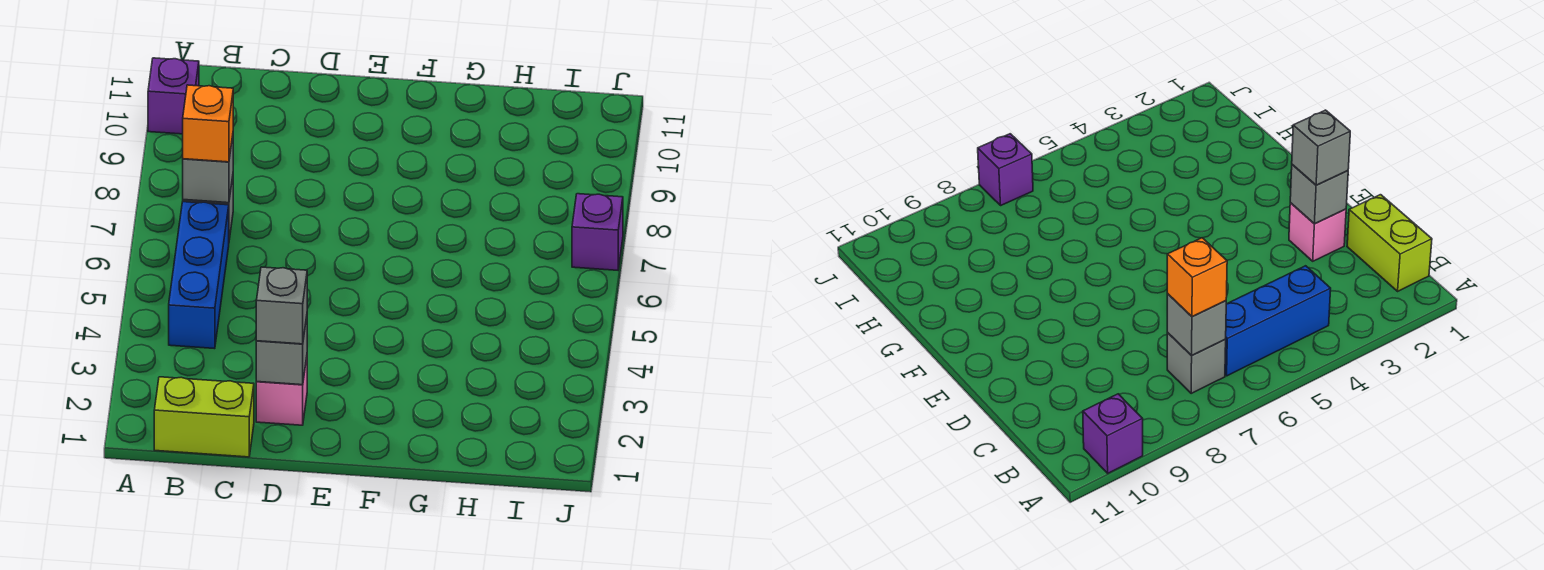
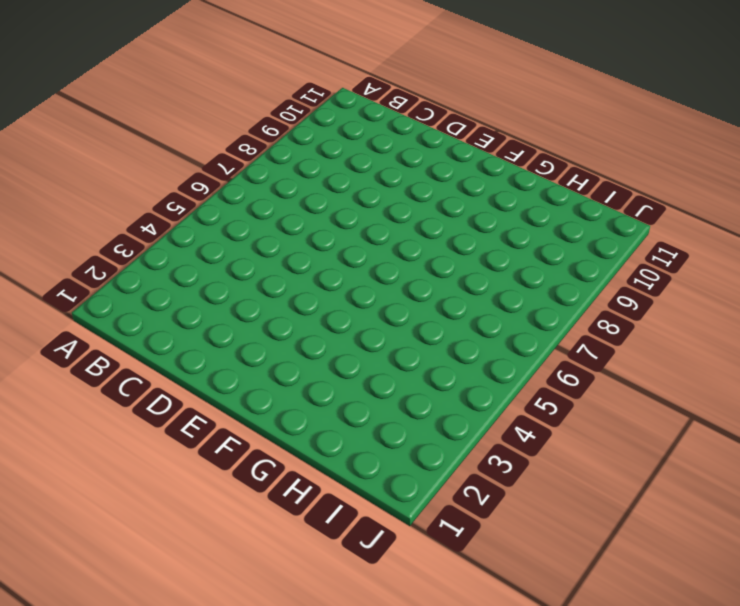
none -> purple brick A10 level 1
none -> lime brick B1:C1 level 1

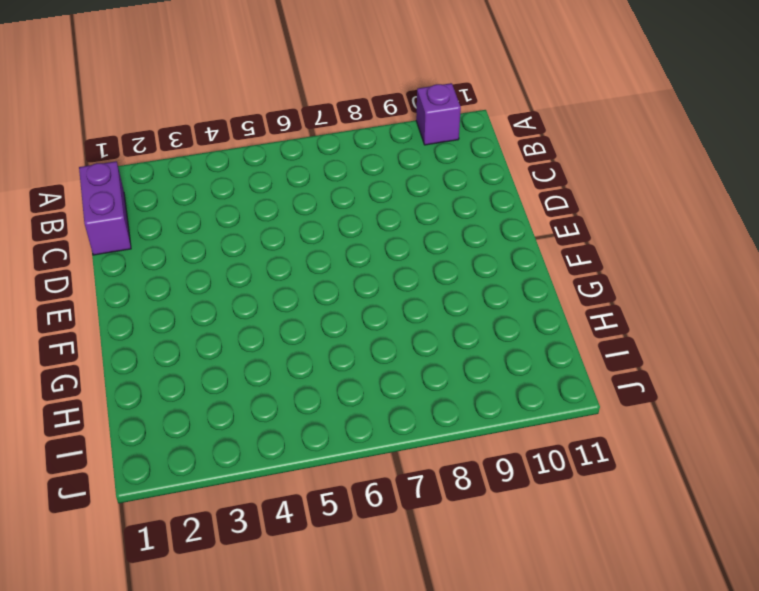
purple brick B1:C1 level 1 -> lime brick B1:C1 level 1
none -> blue brick B4:B6 level 1
none -> grey brick B7 level 1

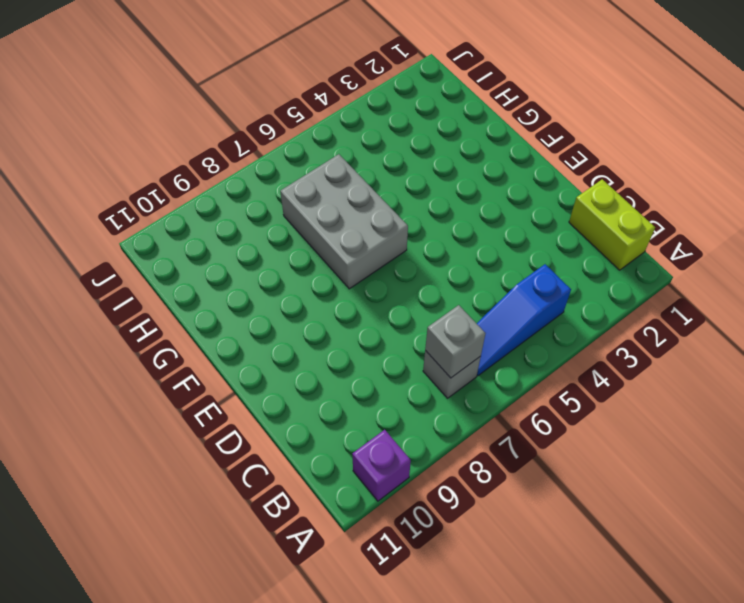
blue slope B4:B6 level 1 top 4 -> blue brick B4:B6 level 1
grey brick F6:H7 level 1 -> none
none -> pink brick D2 level 1
none -> purple brick J7 level 1

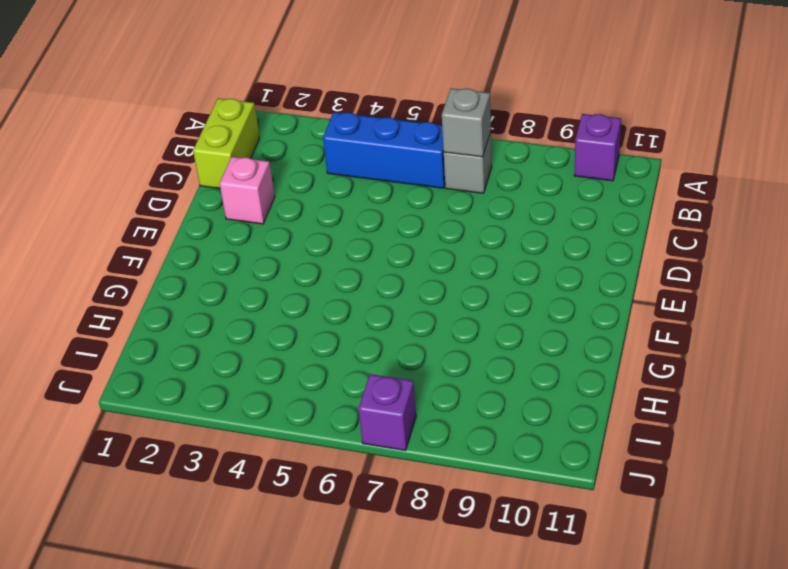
none -> grey brick D2 level 2
none -> orange brick B7 level 3

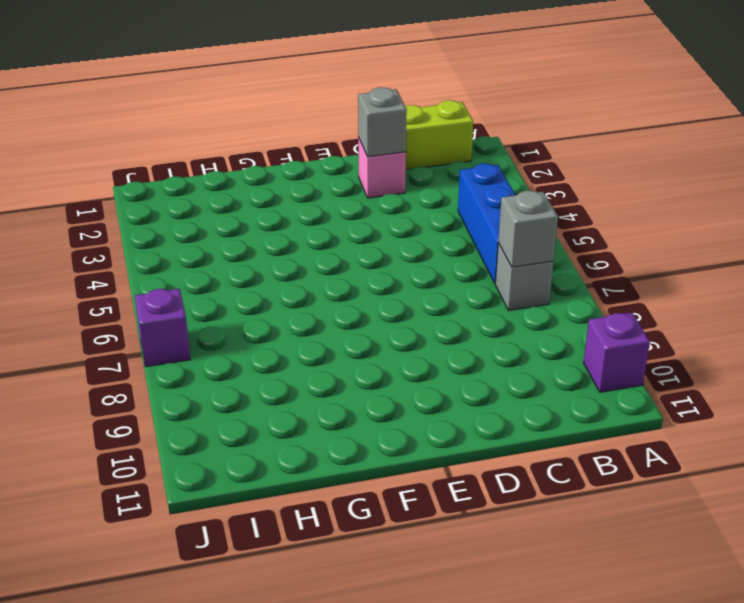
none -> orange brick B7 level 3
none -> grey brick D2 level 3

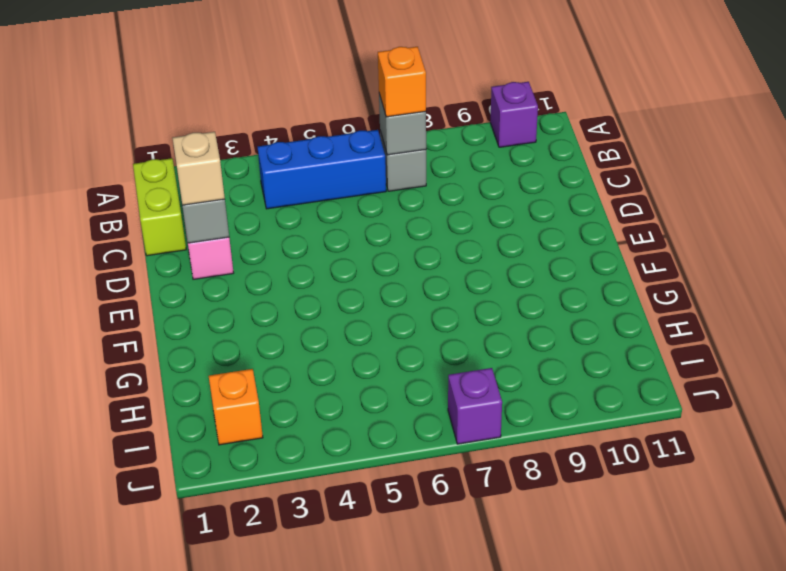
tan brick D2 level 3 -> grey brick D2 level 3
orange brick I2 level 1 -> none

